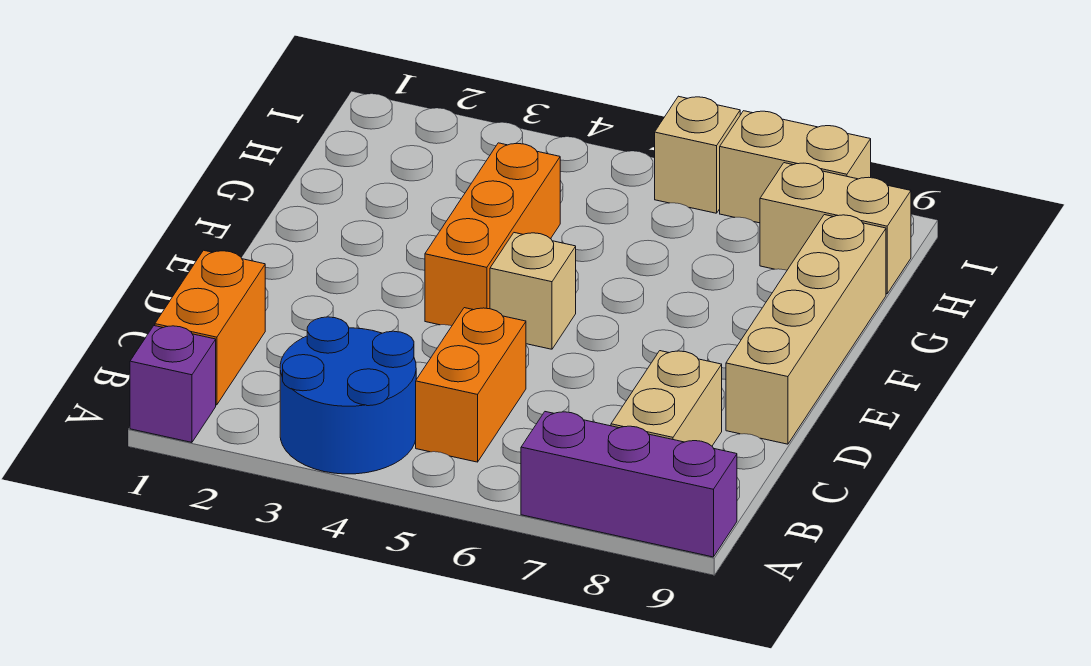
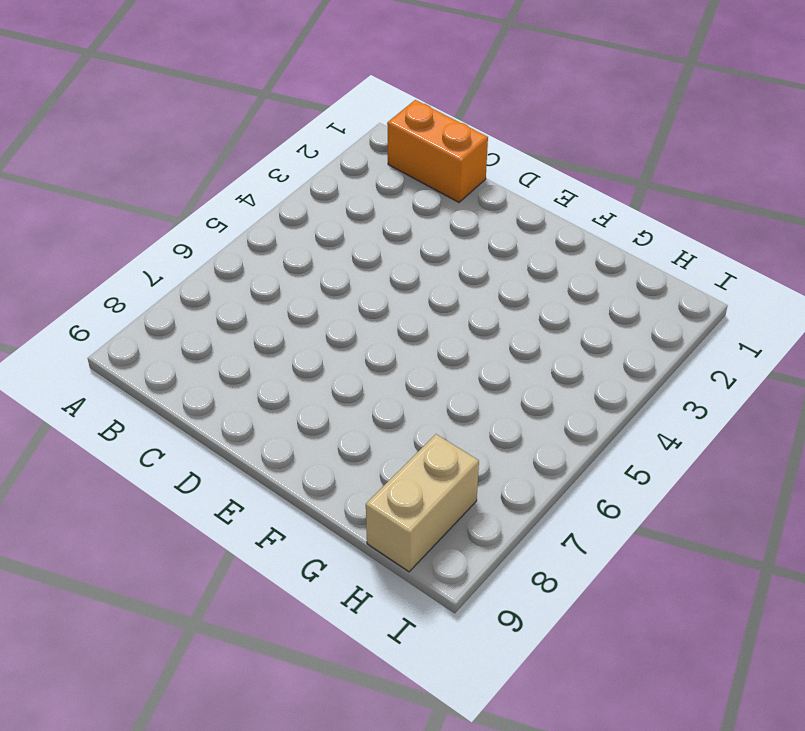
none -> purple brick A1 level 1
none -> blue round brick A3:B4 level 1
none -> purple brick A7:A9 level 1

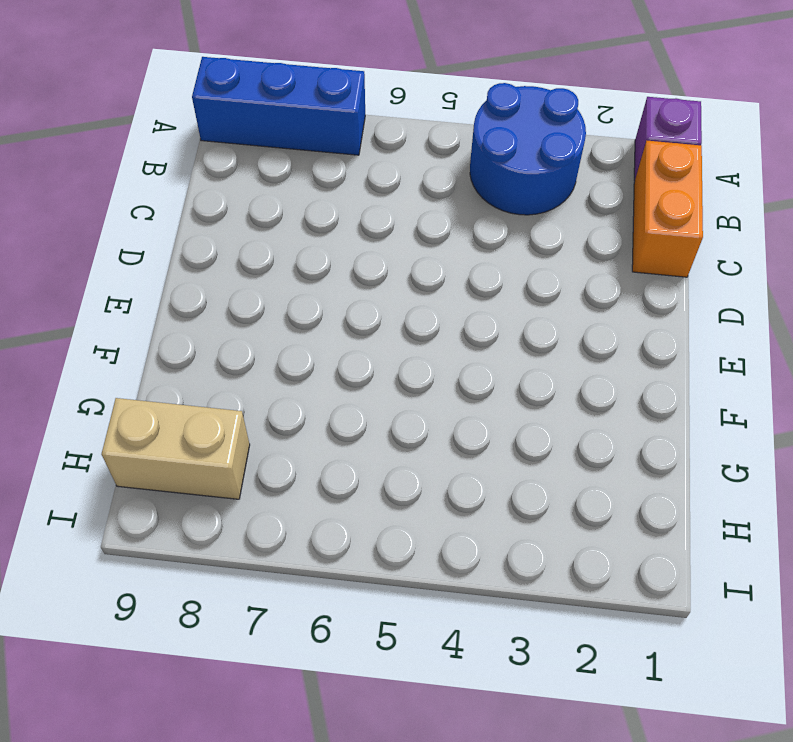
blue brick A7:A9 level 1 -> purple brick A7:A9 level 1
none -> orange brick B5:C5 level 1
none -> tan brick B8:C8 level 1
none -> tan brick D9:G9 level 1

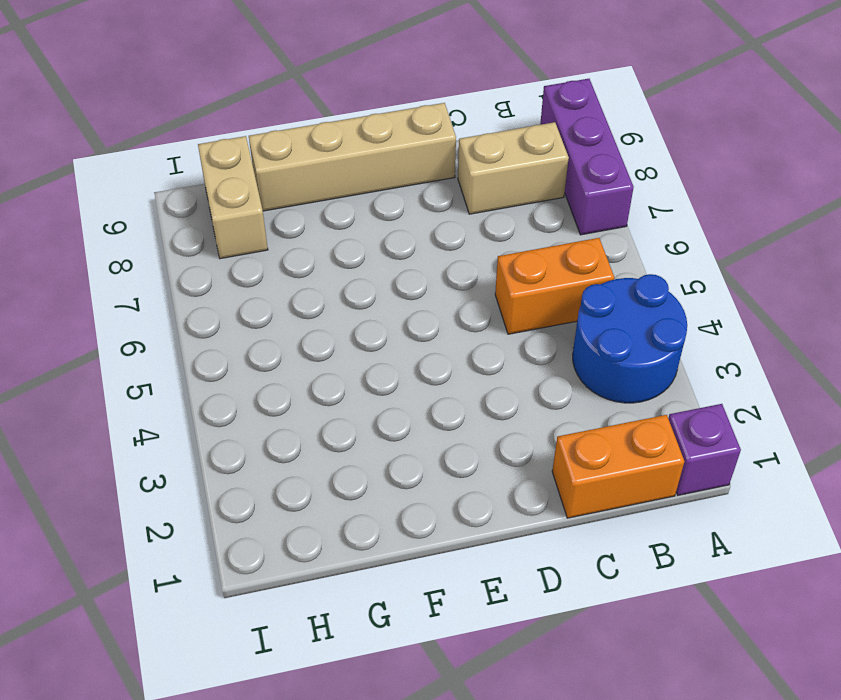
none -> orange brick E4:G4 level 1
none -> tan brick E5 level 1
none -> tan brick I6 level 1

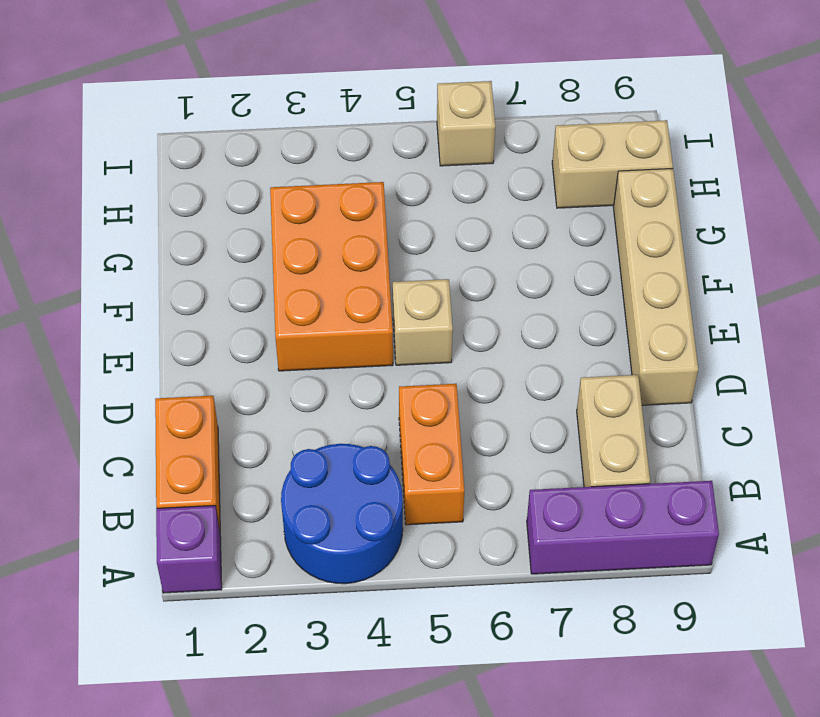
orange brick E3:G4 level 1 -> orange brick E4:G4 level 1
none -> tan brick I7:I8 level 1

